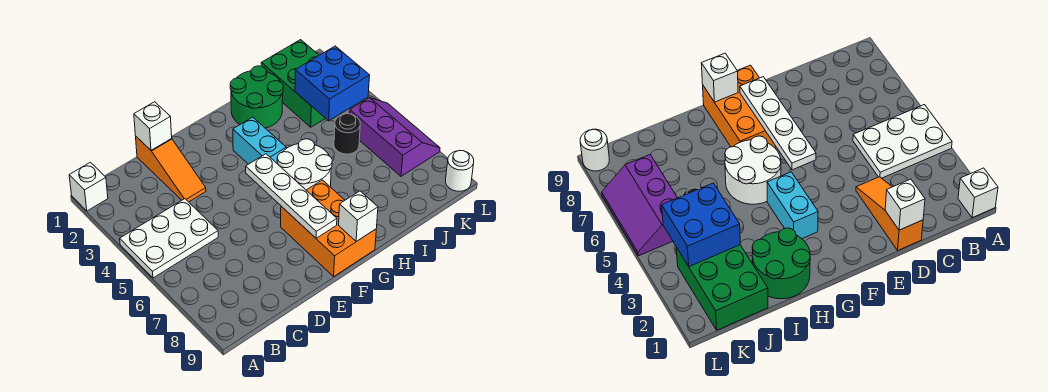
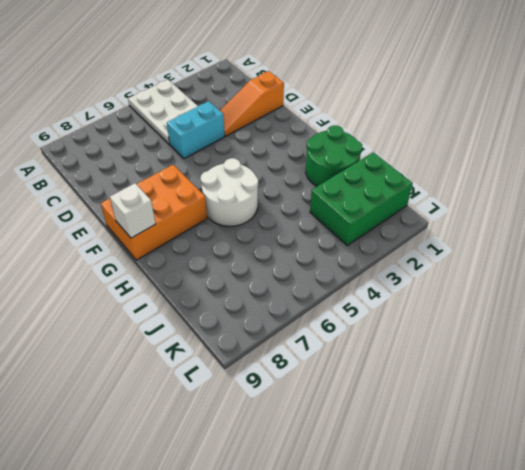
cyan brick D4:D5 level 1 -> cyan brick G3:G4 level 1
none -> white brick A1 level 1
none -> black round brick J5 level 1
none -> purple slope K5:L7 level 1 top K

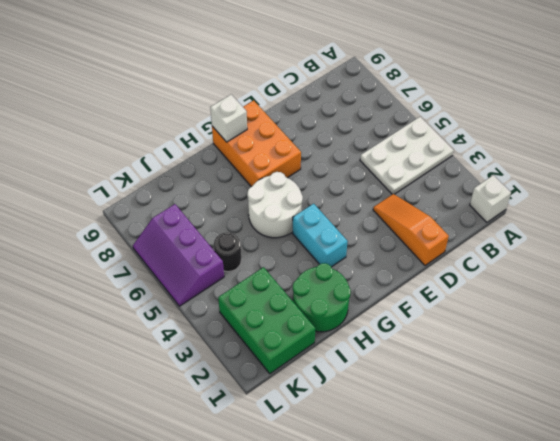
none -> white round brick L9 level 1
none -> white brick D1 level 2
none -> white plate F5:F8 level 2

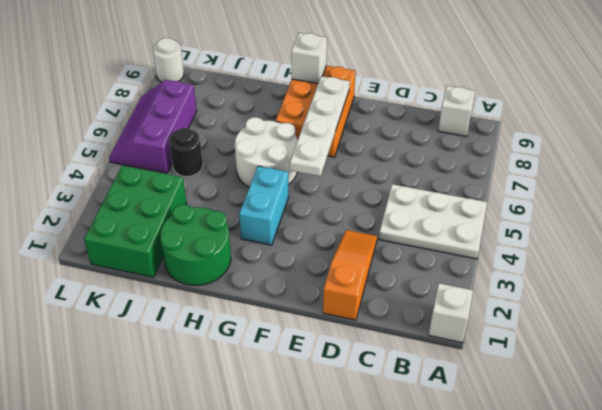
white brick B9 level 1 -> white brick D1 level 2
none -> blue brick J3:K4 level 2

